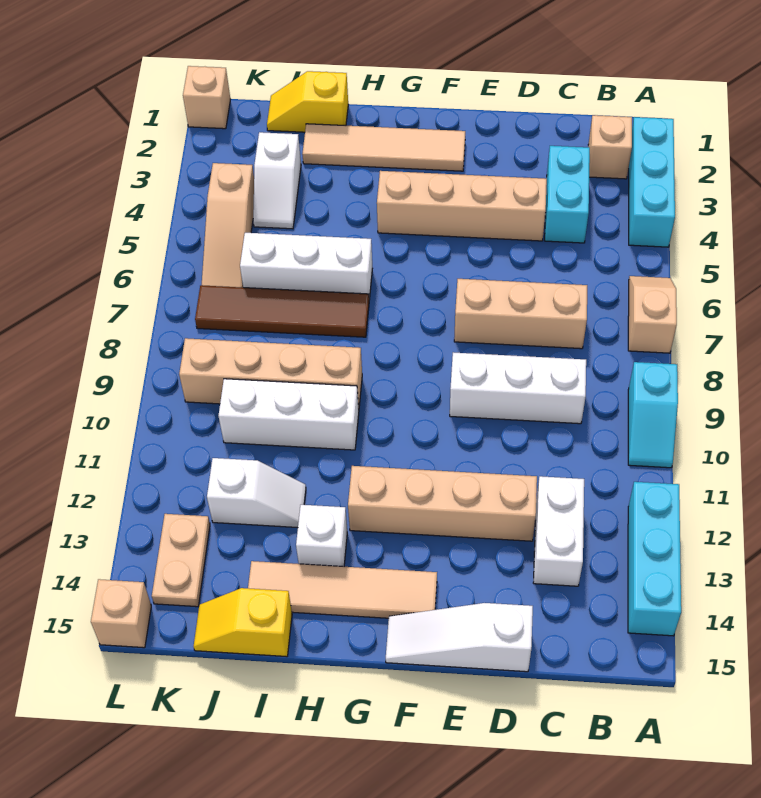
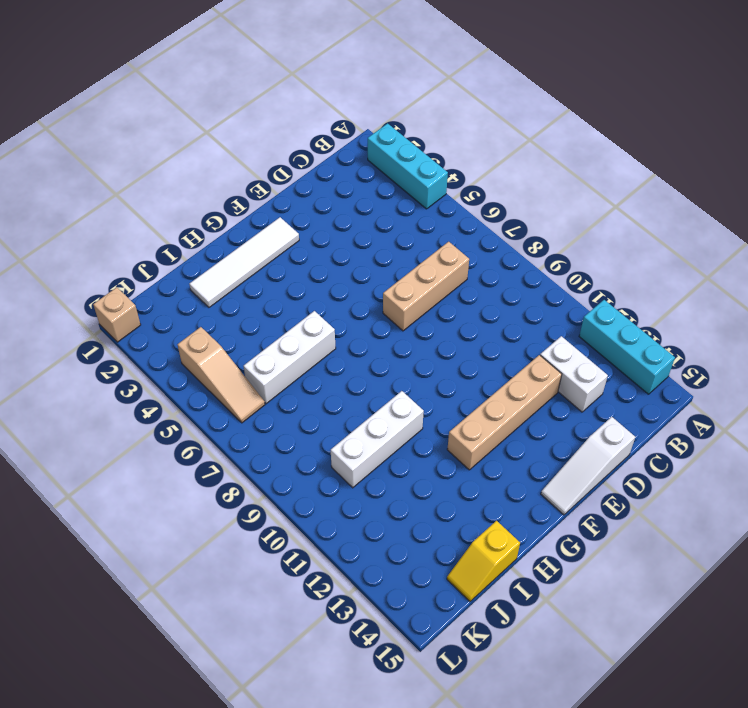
white tile F2:I2 level 1 -> tan tile F2:I2 level 1
none -> tan slope A6:A7 level 1 top 7
none -> cyan slope A9:A10 level 1 top 9
none -> tan brick B2 level 1

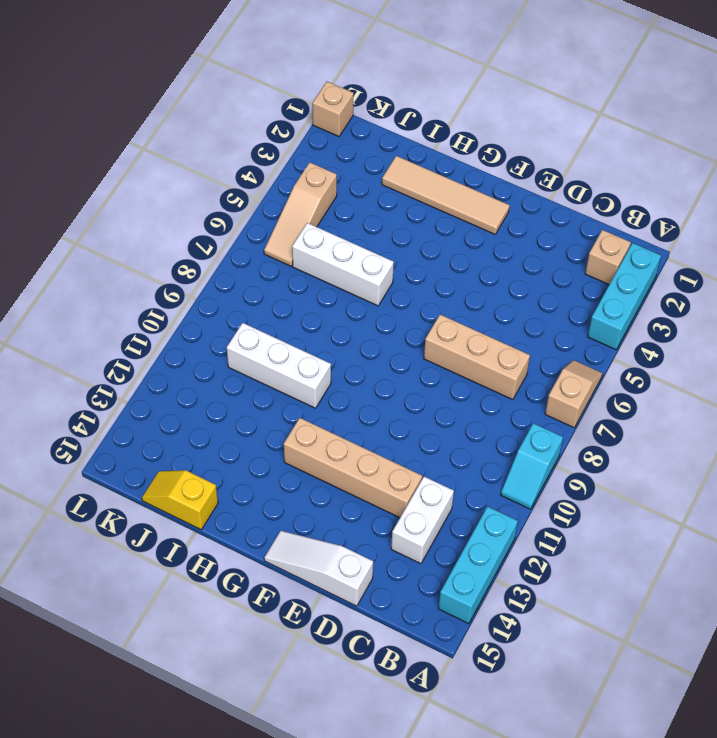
none -> cyan brick C3:C4 level 1
none -> white brick C9:E9 level 1
none -> tan brick D4:G4 level 1

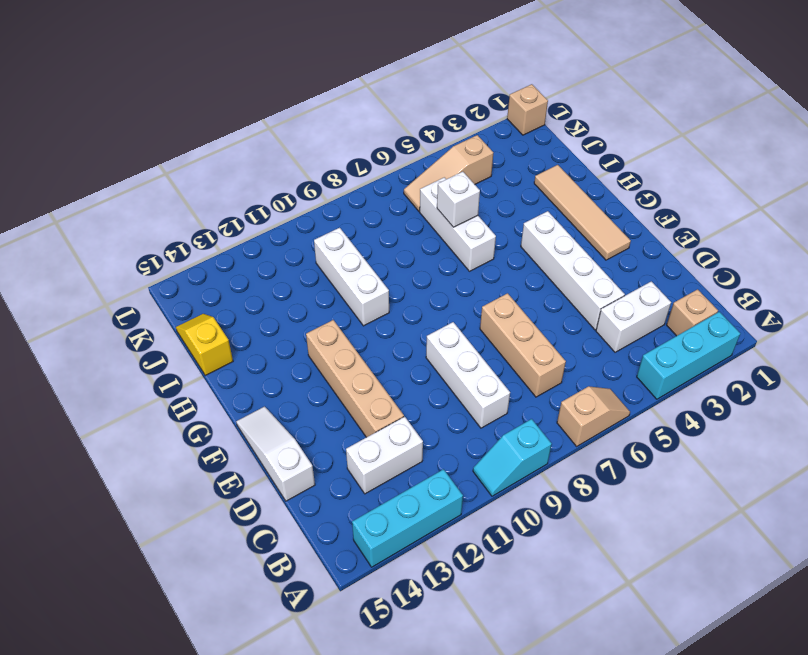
white brick C3:C4 level 1 -> cyan brick C3:C4 level 1
white brick D4:G4 level 1 -> tan brick D4:G4 level 1
white brick I6 level 2 -> white brick H13 level 1
none -> tan tile F14:I14 level 1
none -> brown tile H7:K7 level 1
none -> tan brick H9:K9 level 1

